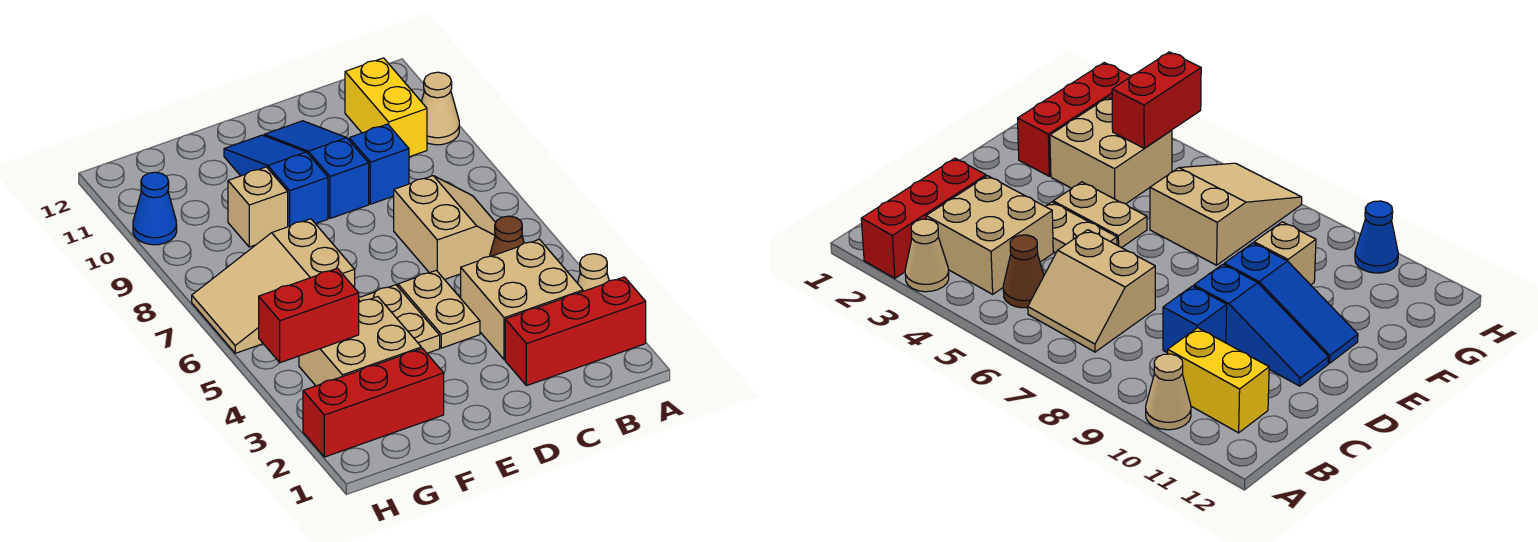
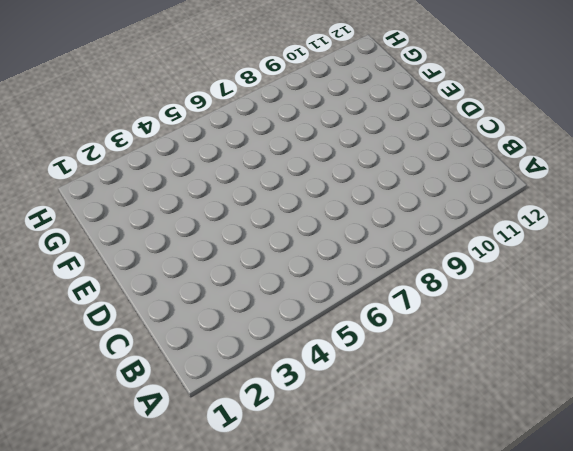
none -> red brick A2:C2 level 1
none -> tan cone A3 level 1
none -> tan cone A10 level 1

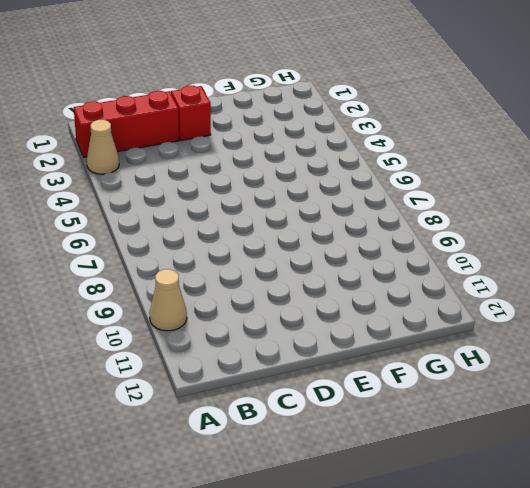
red brick D2 level 1 -> none
none -> tan brick B3:C4 level 1
none -> brown cone B5 level 1
none -> tan slope B6:C7 level 1 top C

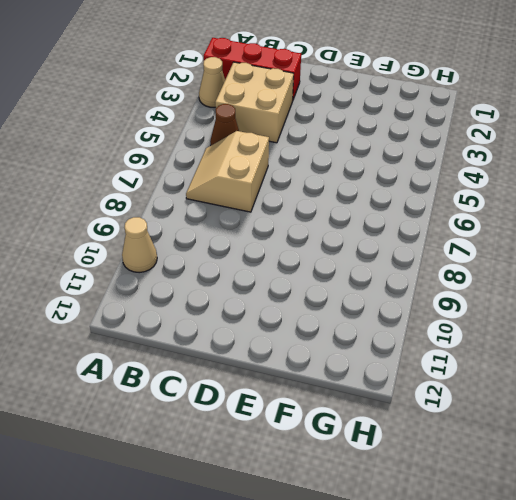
none -> yellow brick B10:B11 level 1
none -> blue brick C9 level 1
none -> tan plate D4:D5 level 1

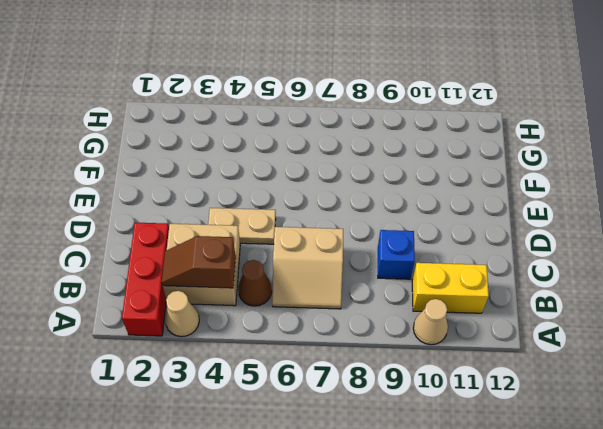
brown slope B3:B4 level 2 top 4 -> none
none -> blue slope D9:D11 level 1 top 9
none -> tan plate E4:E5 level 1
none -> blue slope E9:E11 level 1 top 9

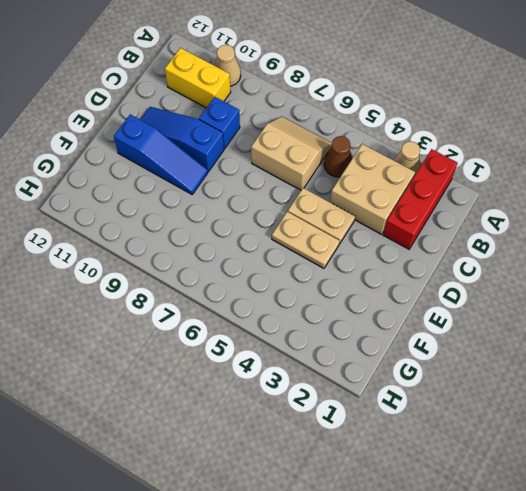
blue slope E9:E11 level 1 top 11 -> blue slope E9:E11 level 1 top 9
none -> red brick F2:H2 level 1
none -> tan brick F3:G4 level 1
none -> tan slope F6:H7 level 1 top F

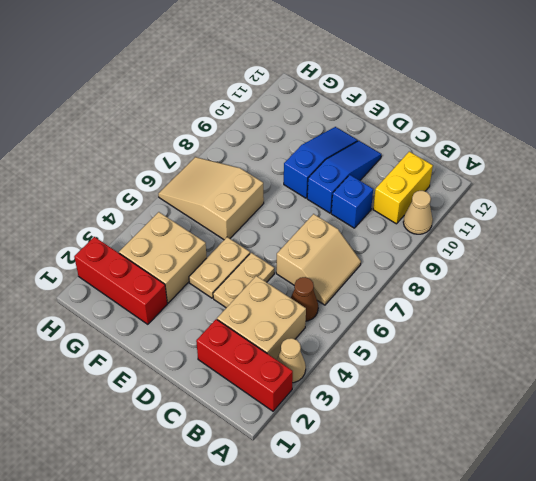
none -> tan brick F9 level 1
none -> blue cone H10 level 1
none -> red brick G4:H4 level 2

